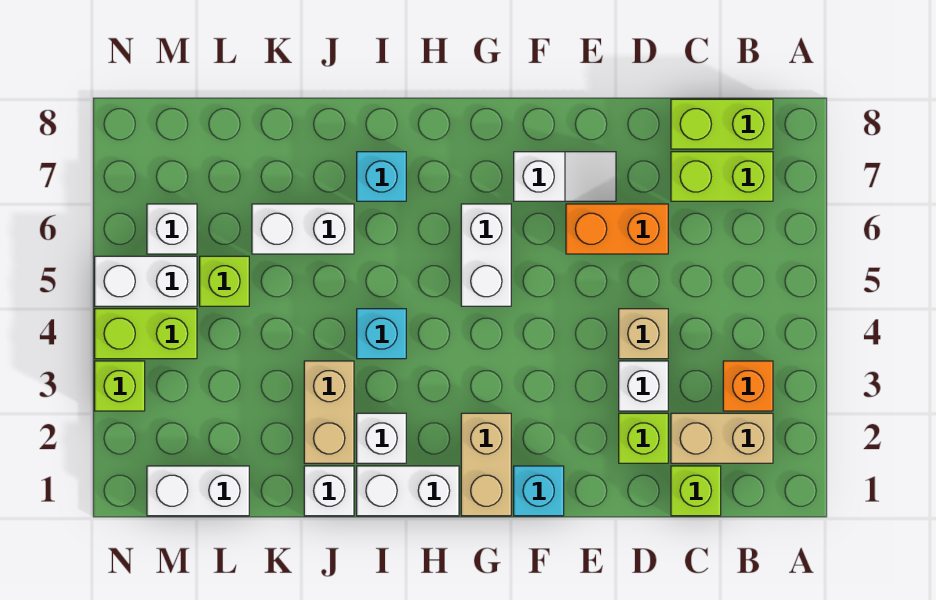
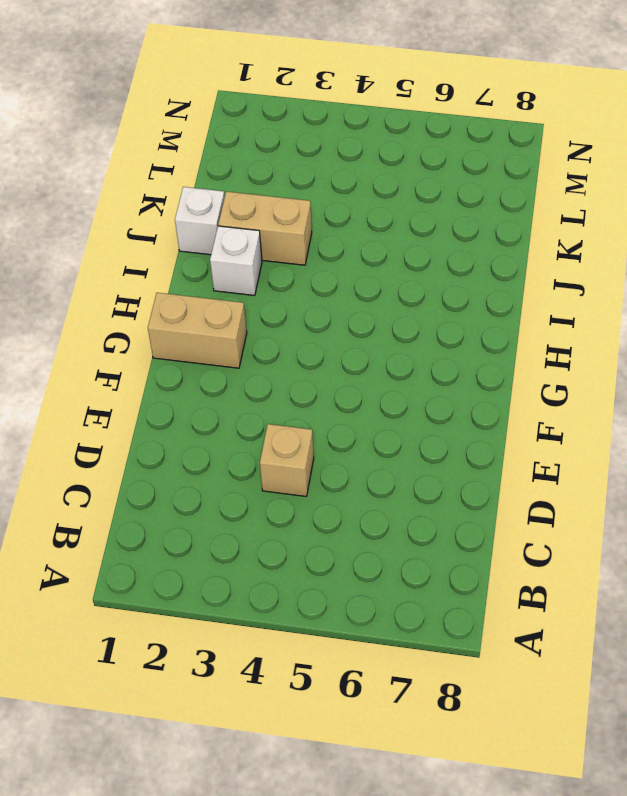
none -> tan brick B2:C2 level 1
none -> orange brick B3 level 1
none -> lime brick B7:C7 level 1

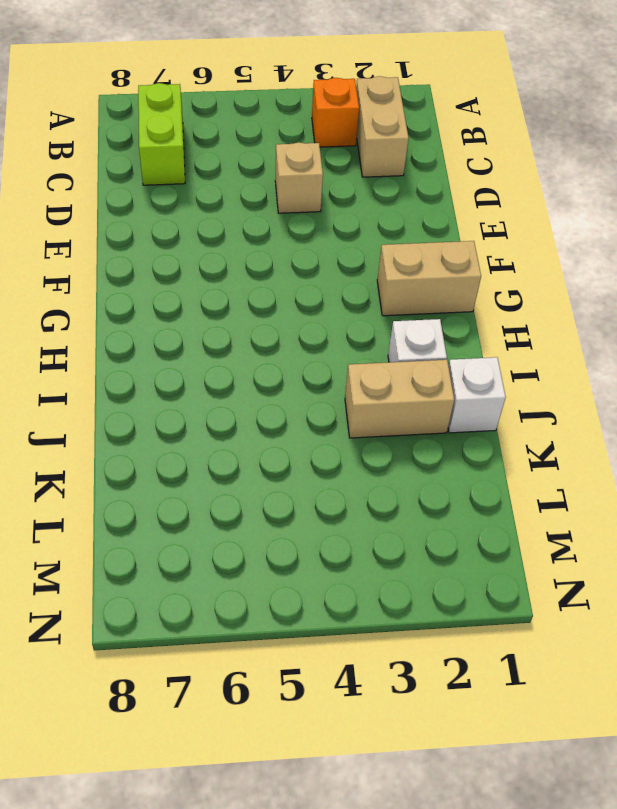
none -> lime brick B8:C8 level 1
none -> lime brick C1 level 1
none -> lime brick D2 level 1

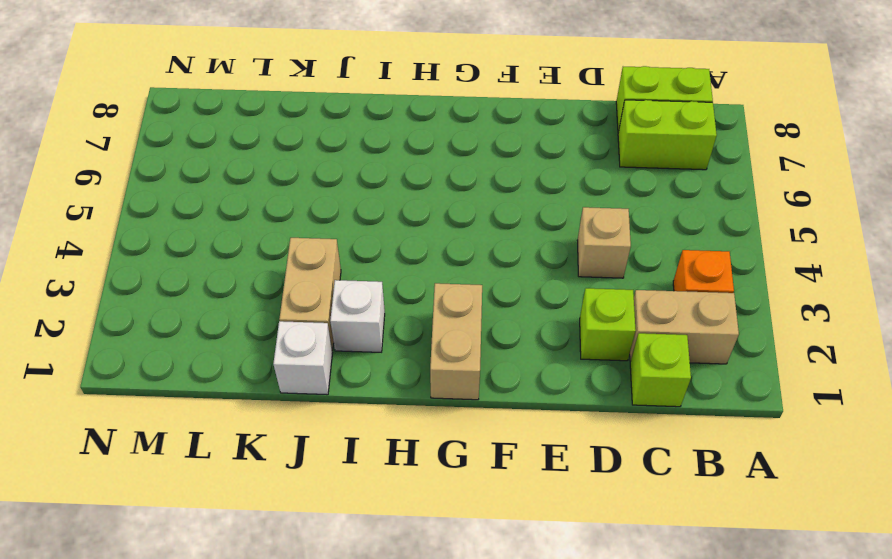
none -> white brick D3 level 1
none -> orange brick D6:E6 level 1
none -> white slope E7:F7 level 1 top F

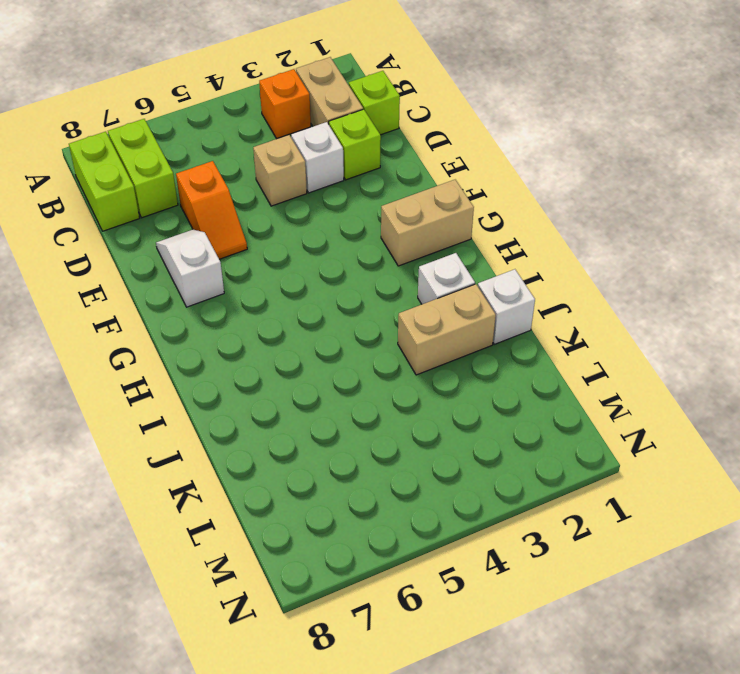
orange slope D6:E6 level 1 top D -> orange brick D6:E6 level 1
none -> cyan brick F1 level 1
none -> white brick G5:G6 level 1
none -> white brick H1:I1 level 1

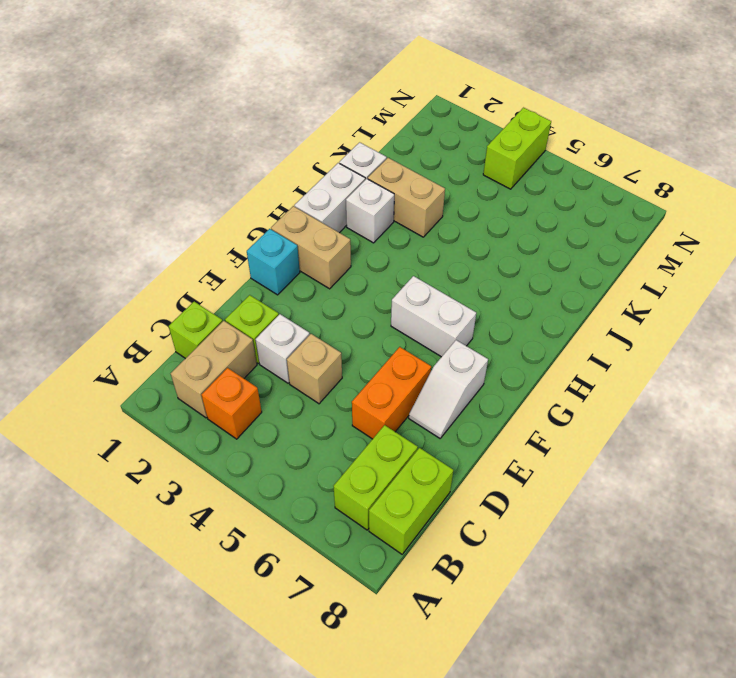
none -> cyan brick I4 level 1
none -> cyan brick I7 level 1
none -> white brick J6:K6 level 1

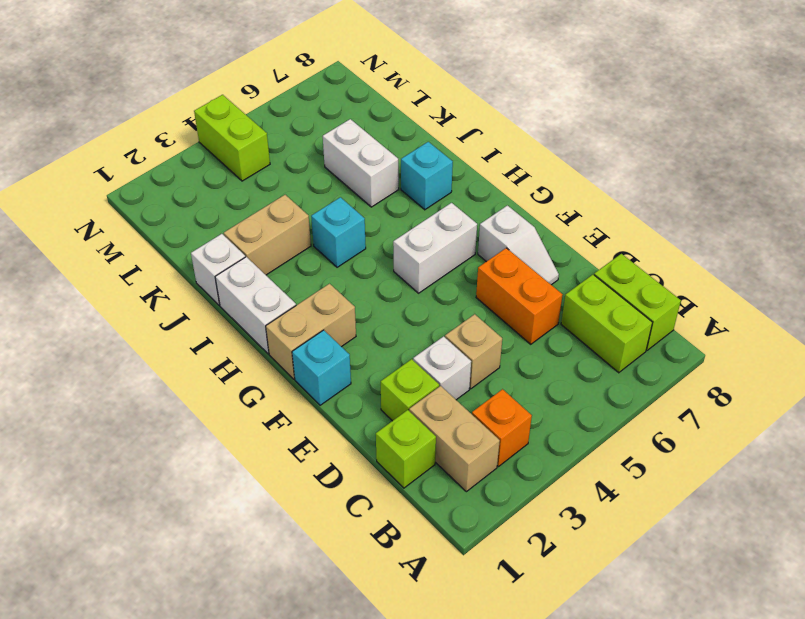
none -> white brick I2 level 1
none -> white brick L1:M1 level 1
none -> lime brick L5 level 1

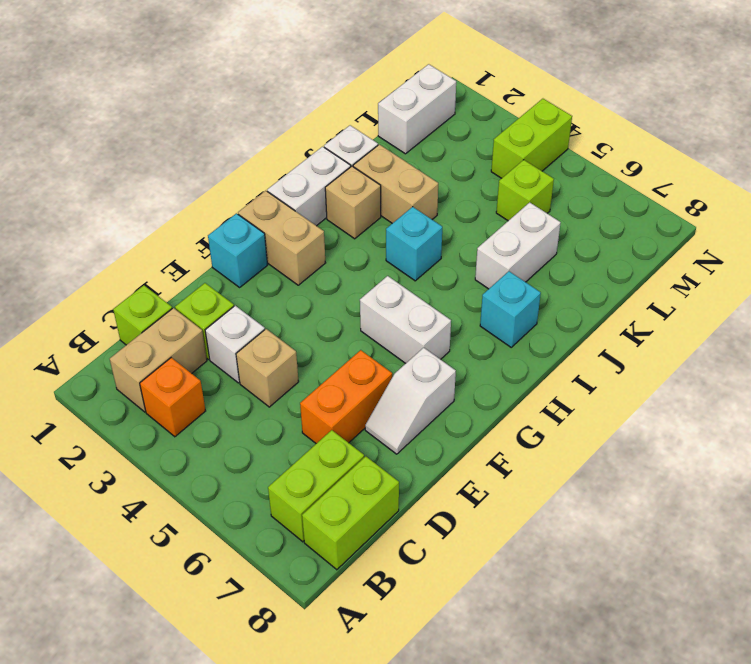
tan brick I2 level 1 -> white brick I2 level 1
none -> white brick M5:N5 level 1
none -> white brick M6 level 1
none -> lime brick N3 level 1

